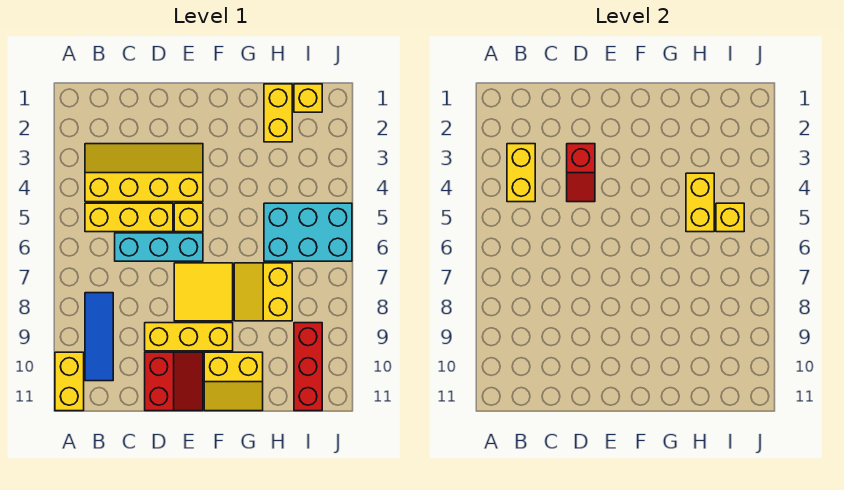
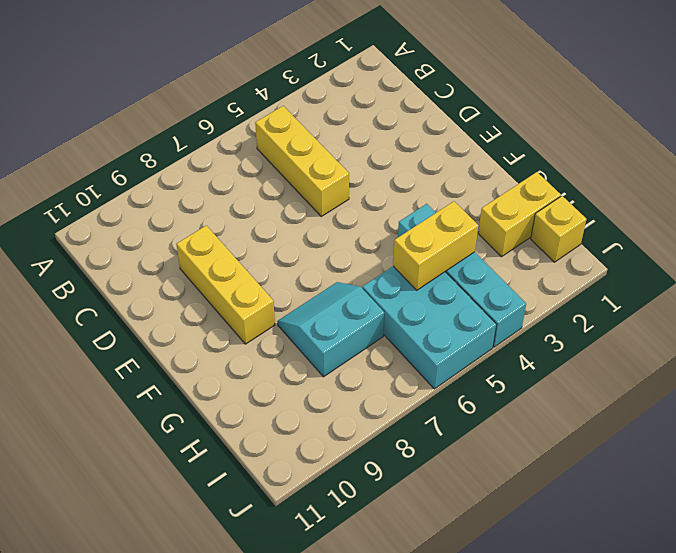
cyan brick G4:J4 level 1 -> none
cyan slope G7:H8 level 1 top H -> yellow slope G7:H8 level 1 top H
none -> yellow brick A10:A11 level 1
none -> yellow slope B3:E4 level 1 top 4
none -> blue tile B8:B10 level 1

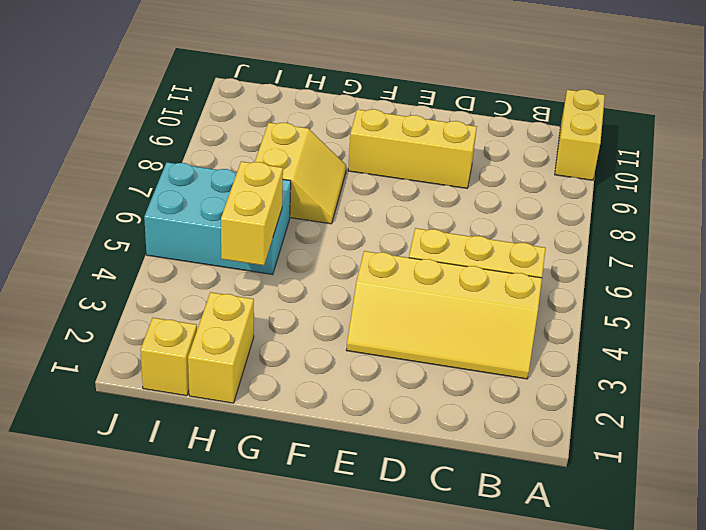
none -> blue tile B8:B10 level 1
none -> cyan brick C6:E6 level 1
none -> red slope D10:E11 level 1 top D

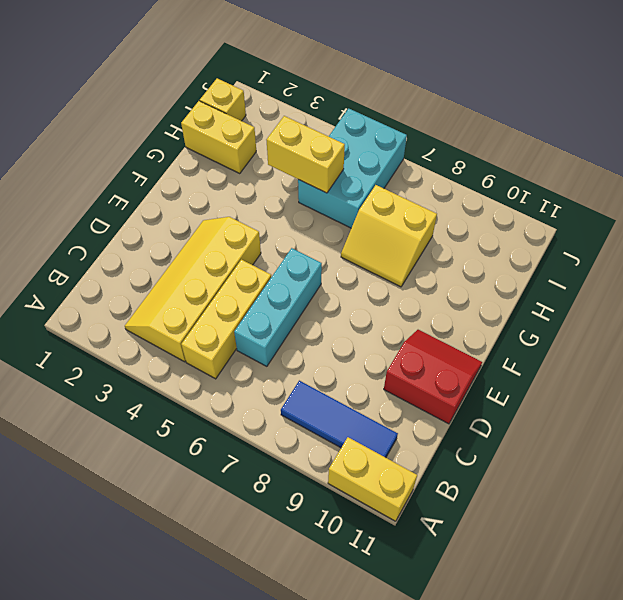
none -> yellow brick D9:F9 level 1
none -> yellow brick E5 level 1
none -> yellow tile E7:F8 level 1

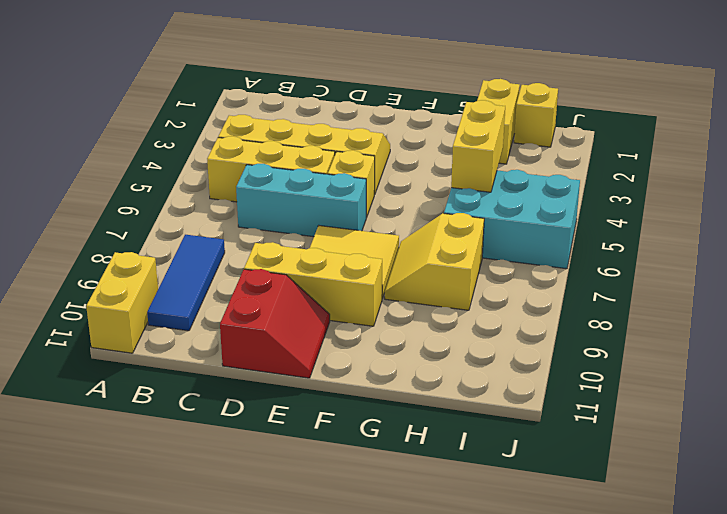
none -> yellow slope F10:G11 level 1 top 10
none -> red brick I9:I11 level 1
none -> yellow brick B3:B4 level 2

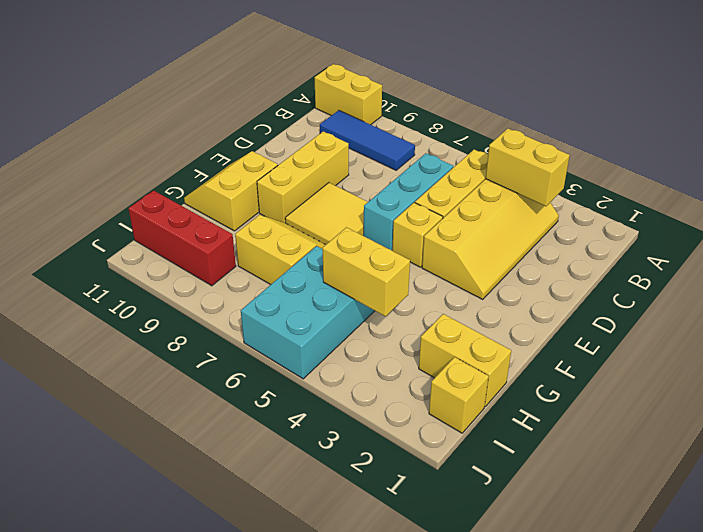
none -> red slope D10:E11 level 1 top D
none -> red slope D3:D4 level 2 top 3
none -> yellow brick I5 level 2

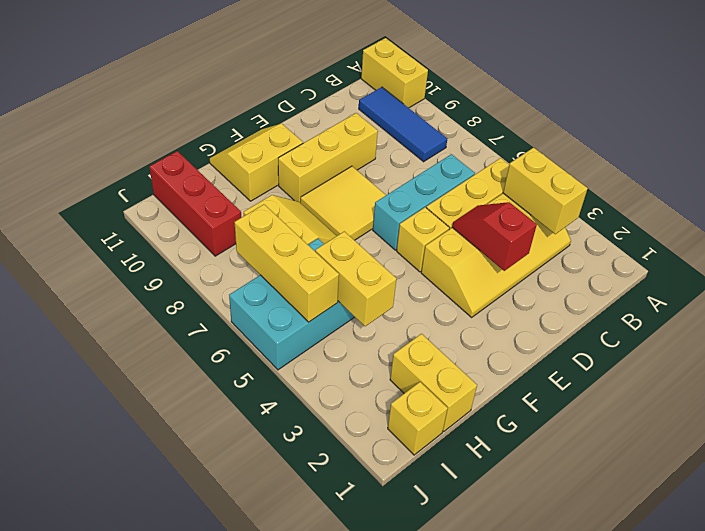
yellow brick I5:I7 level 2 -> yellow brick I5 level 2
none -> red slope D10:E11 level 1 top D

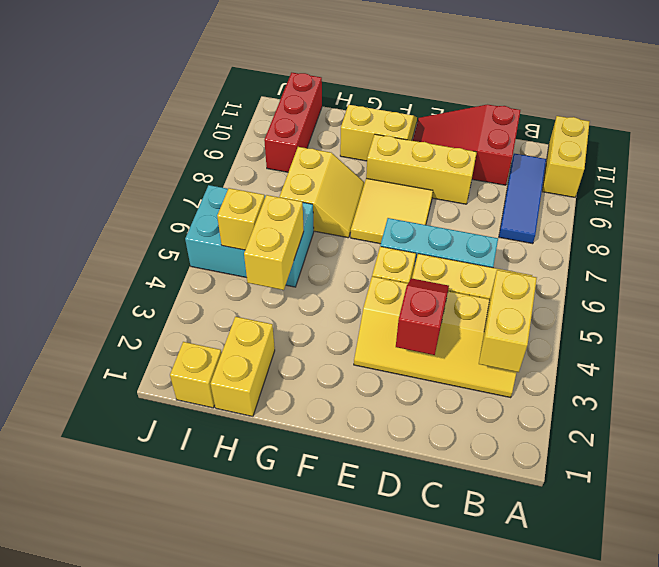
red slope C10:E11 level 1 top C -> red slope D10:E11 level 1 top D

